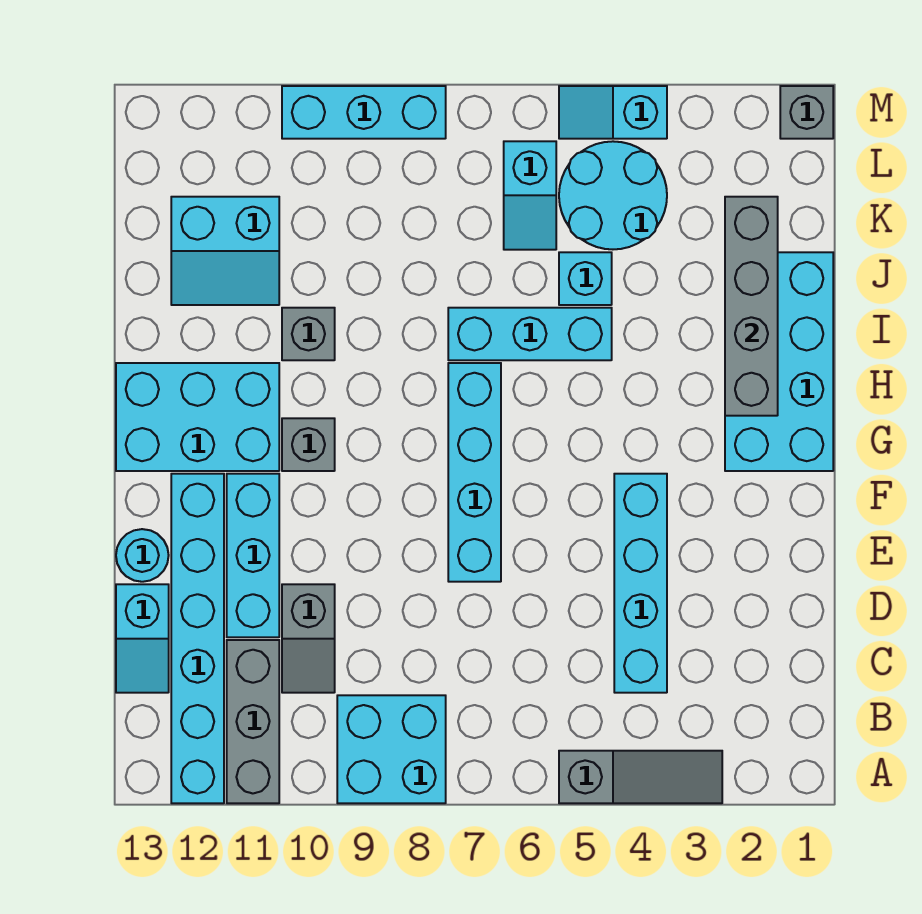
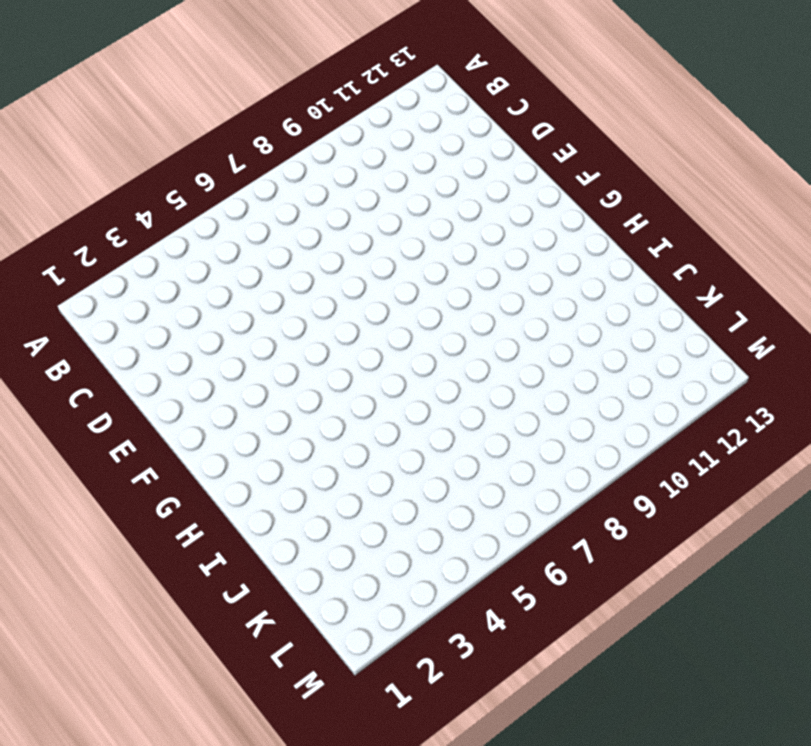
none -> grey slope A3:A5 level 1 top 5
none -> cyan brick A8:B9 level 1
none -> grey brick A11:C11 level 1

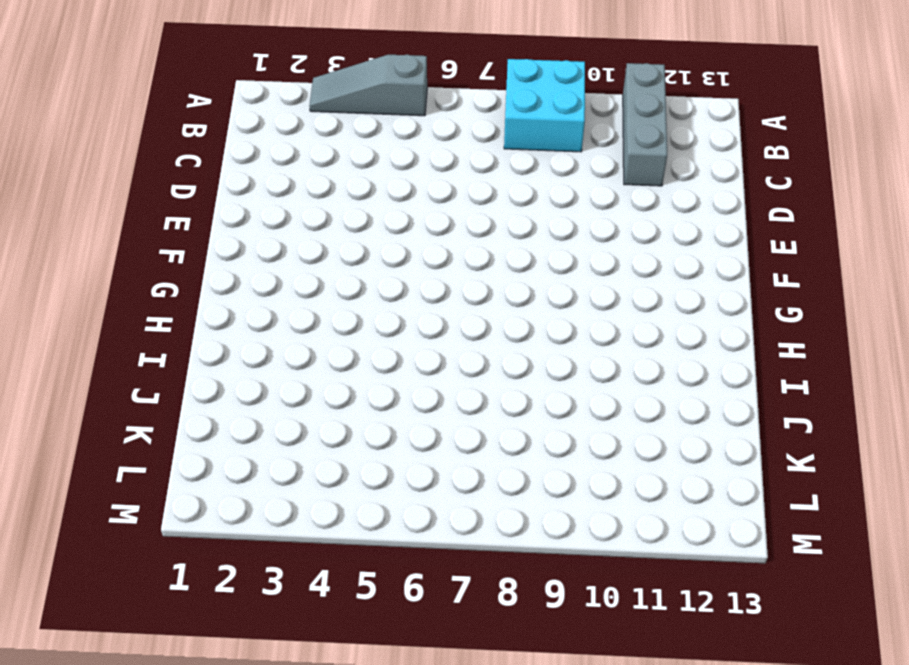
none -> cyan brick A12:F12 level 1
none -> cyan brick C4:F4 level 1
none -> grey slope C10:D10 level 1 top D

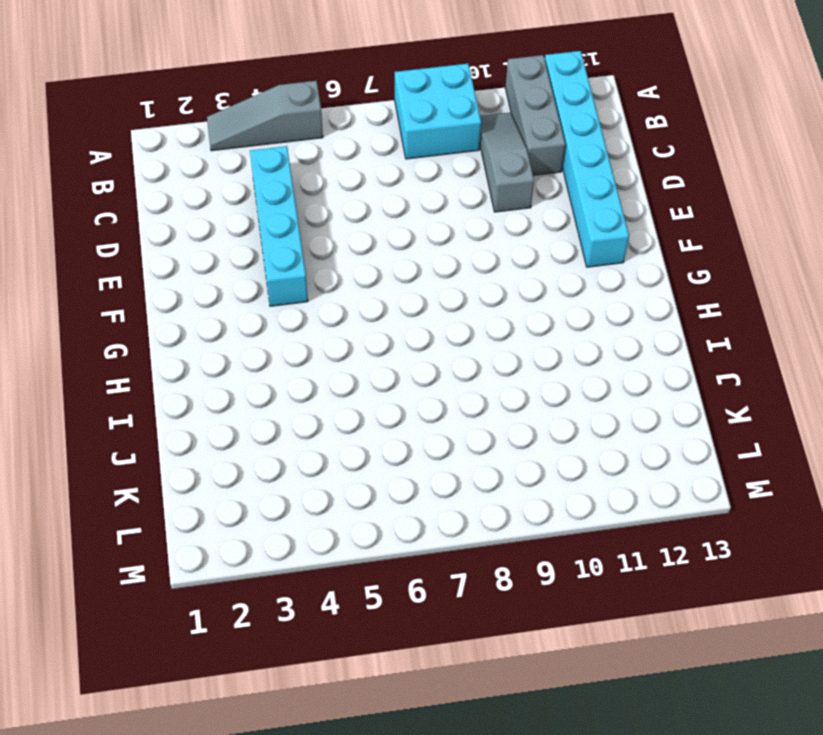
grey slope B10:D10 level 1 top D -> grey slope C10:D10 level 1 top D
none -> cyan slope C13:D13 level 1 top D
none -> cyan brick D11:F11 level 1
none -> cyan brick E7:H7 level 1

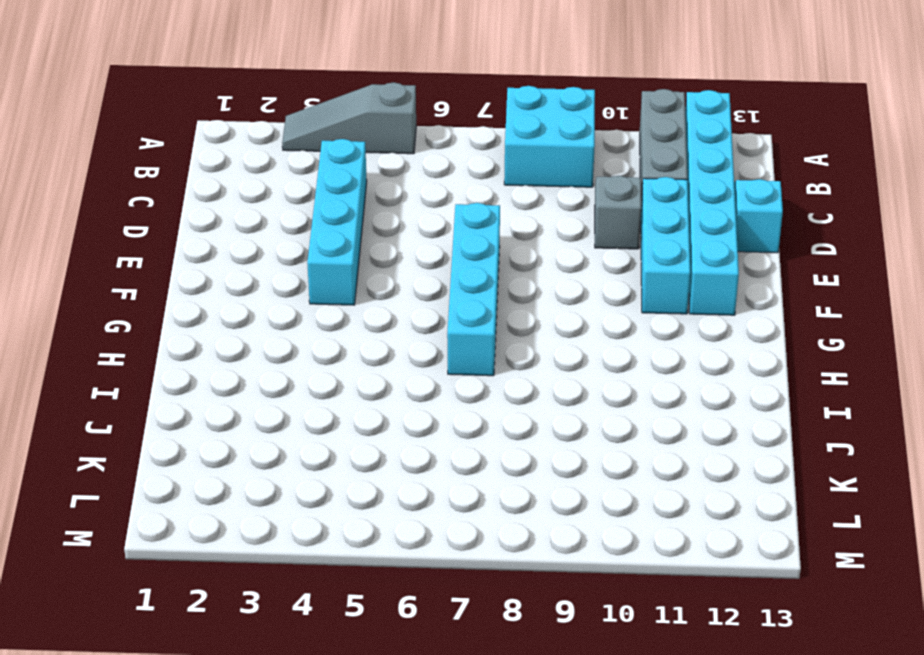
none -> cyan round brick E13 level 1
none -> cyan brick G1:J2 level 1
none -> grey brick G10 level 1

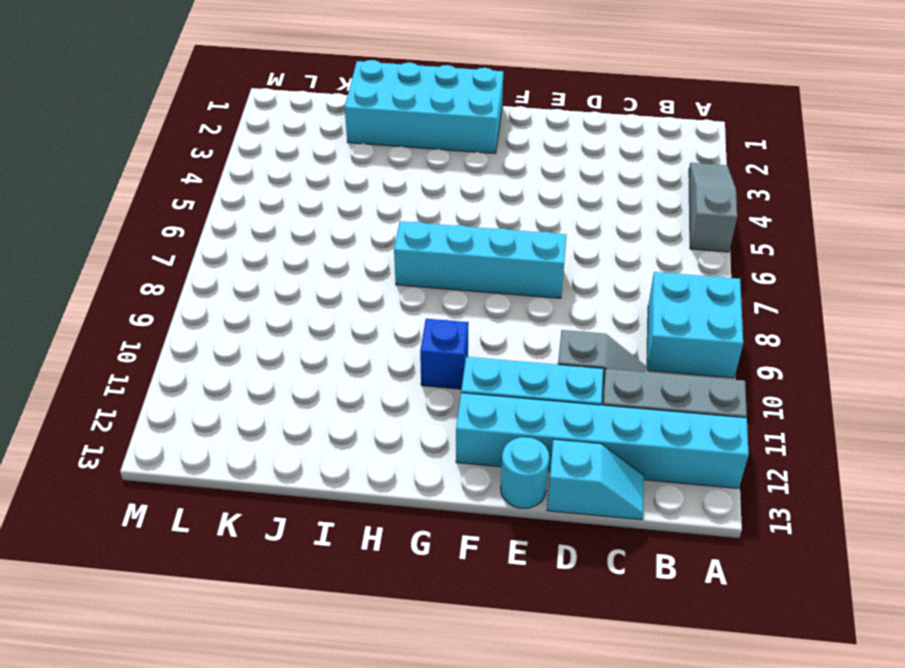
blue brick G10 level 1 -> grey brick G10 level 1
none -> cyan brick C4:F4 level 1
none -> cyan brick G11:H13 level 1
none -> cyan brick I5:I7 level 1

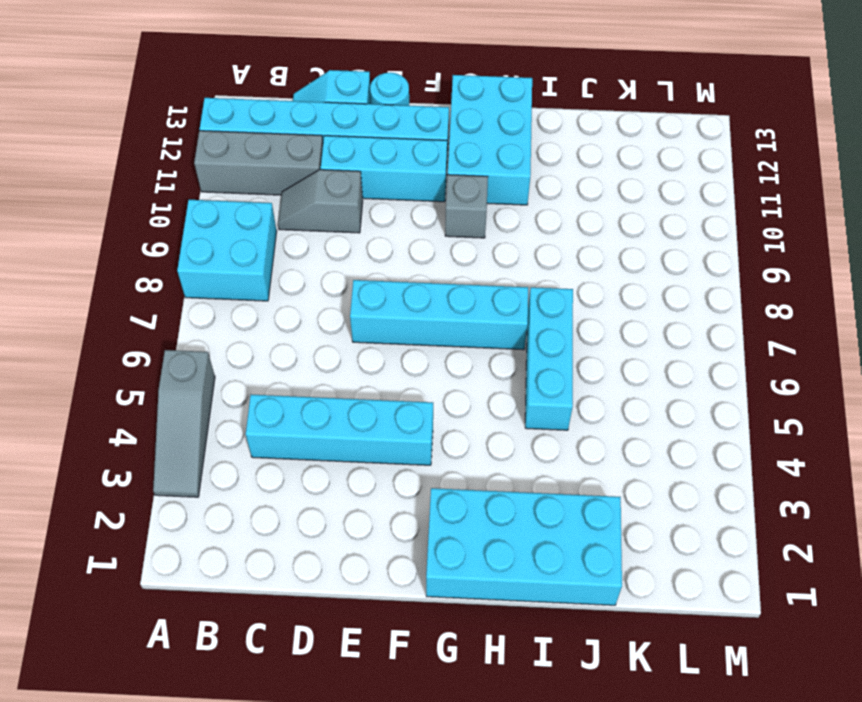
none -> grey brick I10 level 1
none -> cyan brick J5 level 1
none -> cyan slope J11:K12 level 1 top K

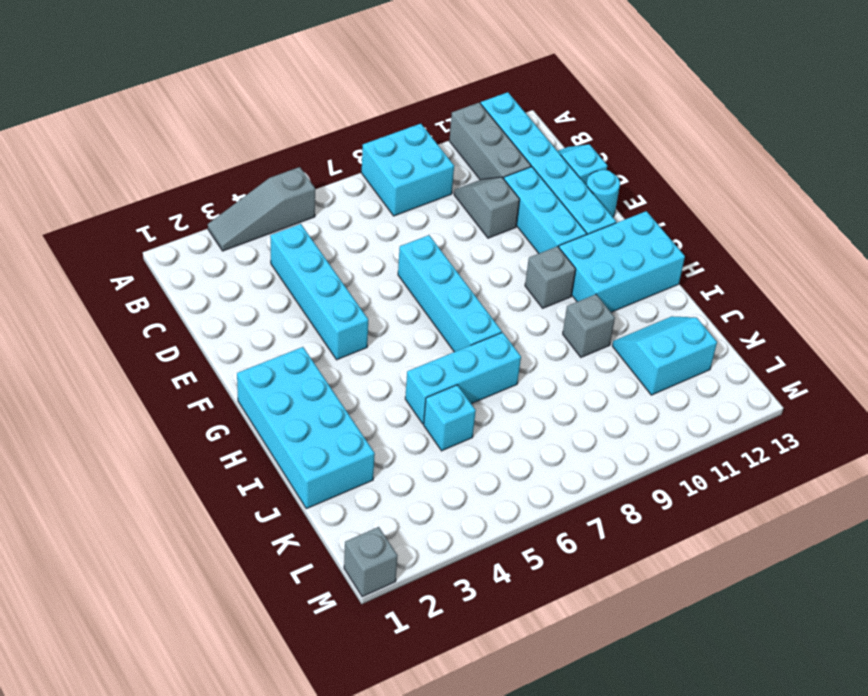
none -> cyan round brick K4:L5 level 1
none -> cyan slope K6:L6 level 1 top L
none -> cyan slope M4:M5 level 1 top 4

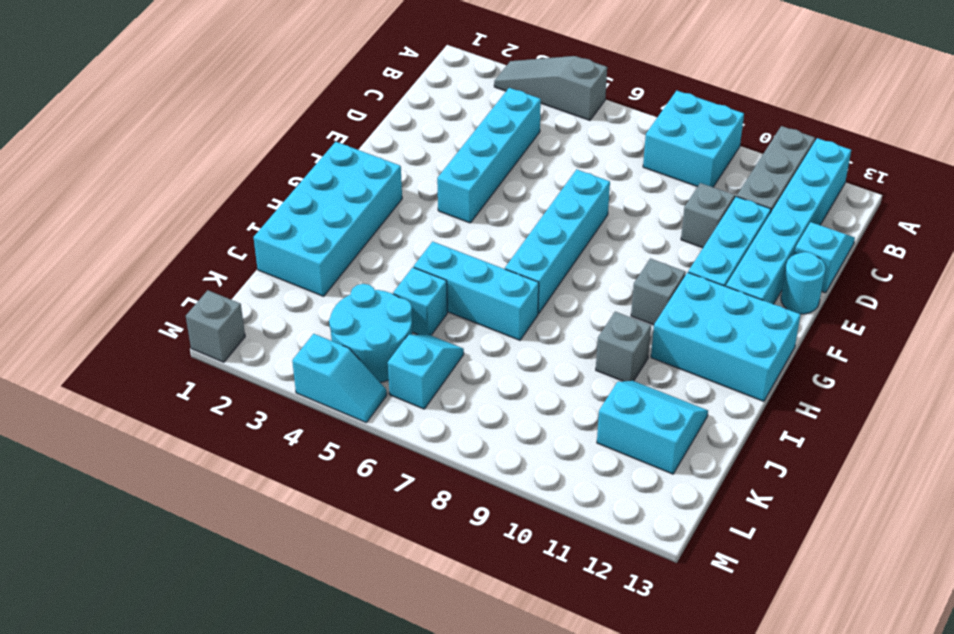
none -> cyan brick M8:M10 level 1
none -> grey brick H2:K2 level 2

